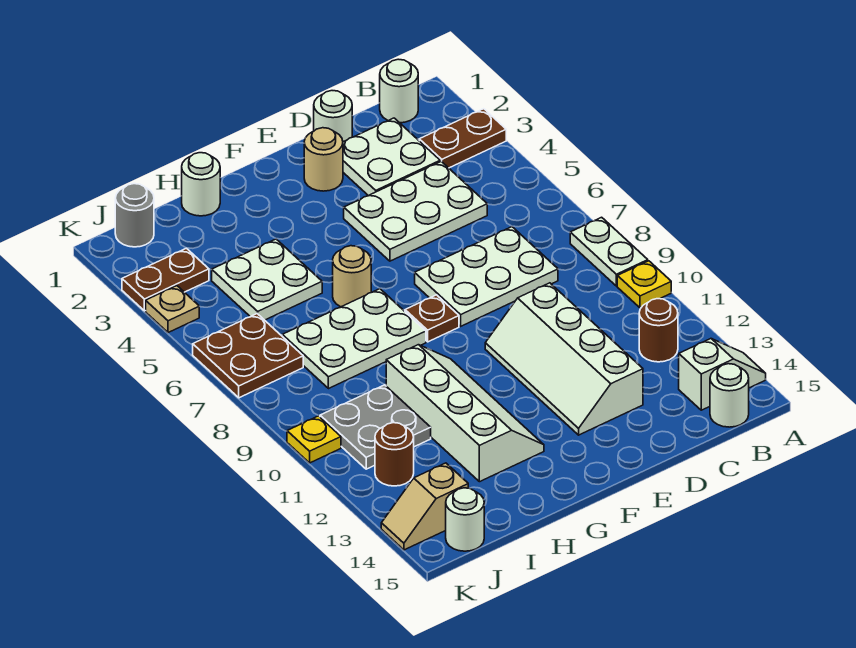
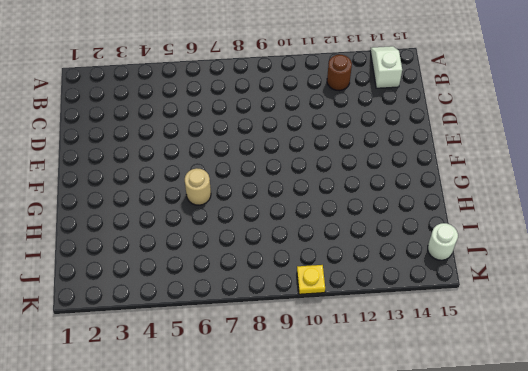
none -> brown plate A3:B3 level 1
none -> white plate A8:A9 level 1
none -> yellow plate A10 level 1

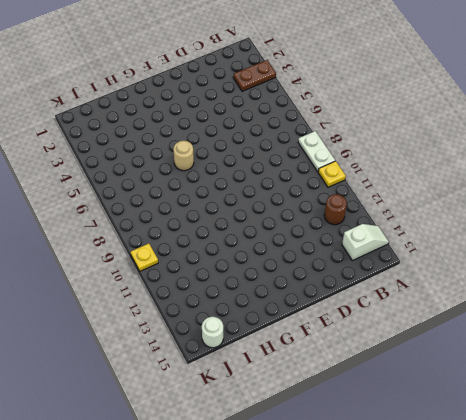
none -> white round brick B1 level 1
none -> white round brick B15 level 1
none -> white plate C2:D3 level 1

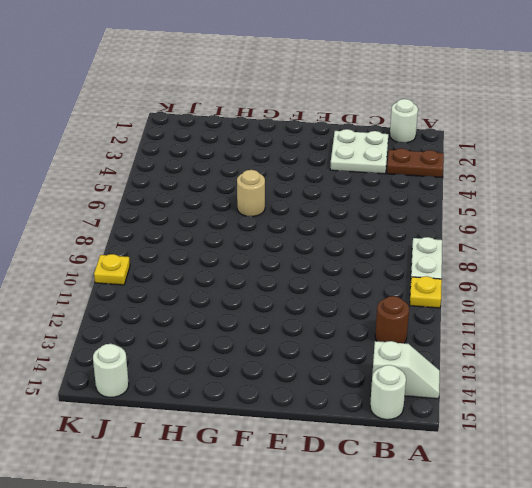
none -> white plate C4:E5 level 1
none -> white plate C7:E8 level 1
none -> white round brick D1 level 1

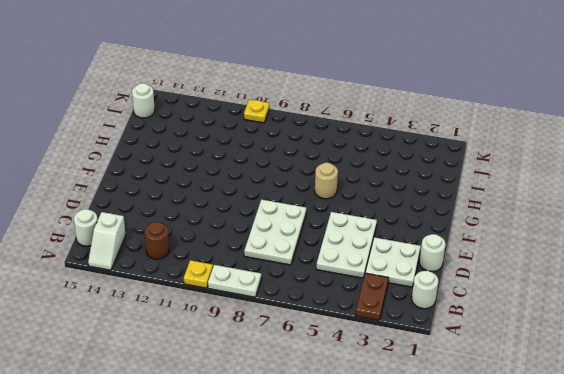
none -> white slope D10:E13 level 1 top D
none -> tan round brick E2 level 1
none -> brown plate F8 level 1

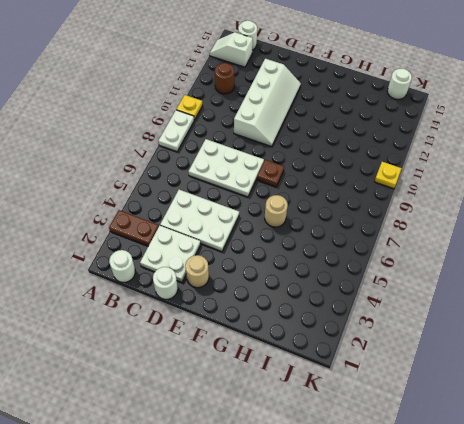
none -> white plate G7:I8 level 1
none -> white slope G10:H13 level 1 top H
none -> white round brick H1 level 1

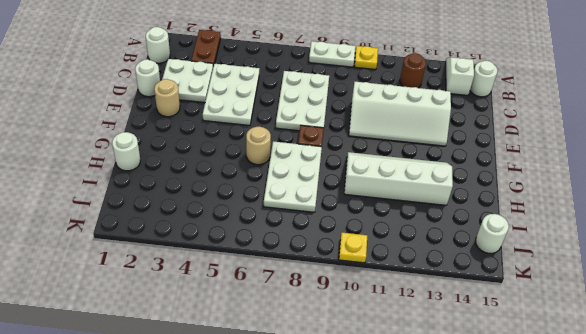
none -> white plate H4:I5 level 1
none -> grey plate I10:J11 level 1
none -> grey round brick J1 level 1

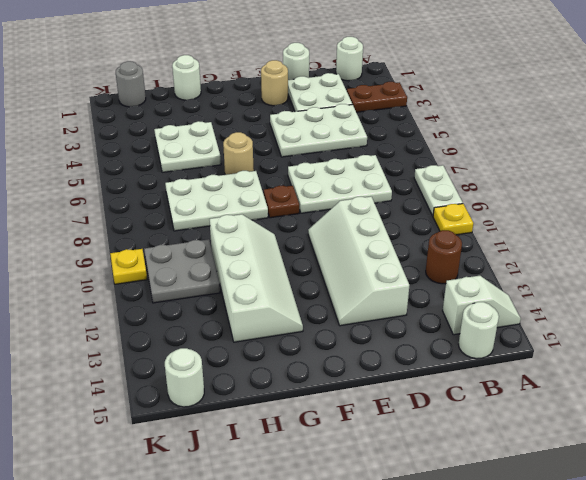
none -> brown plate J3:K3 level 1
none -> brown plate J6:K7 level 1
none -> brown round brick J12 level 1

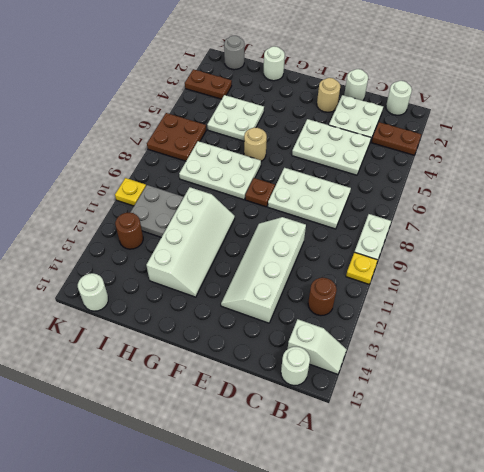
none -> tan slope J14:K14 level 1 top J
none -> tan plate K4 level 1

